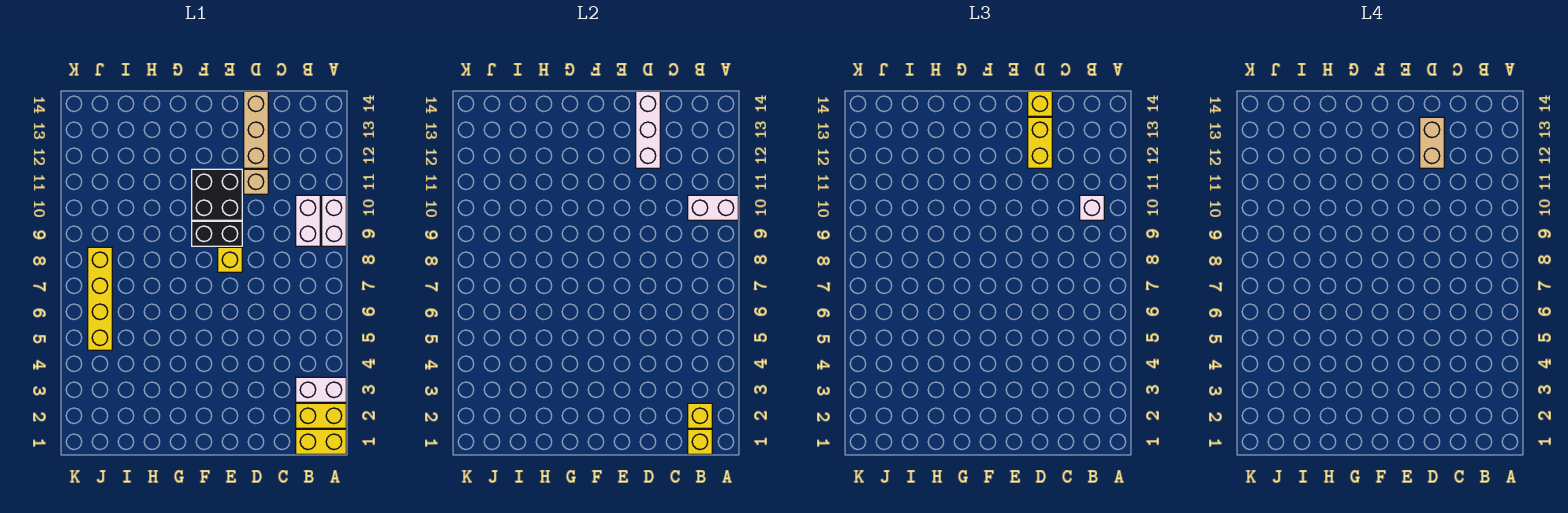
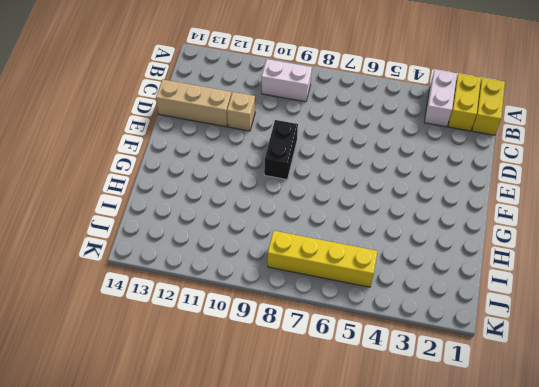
none -> white brick A9:A10 level 1
none -> yellow brick E8 level 1
none -> black brick E10:F11 level 1

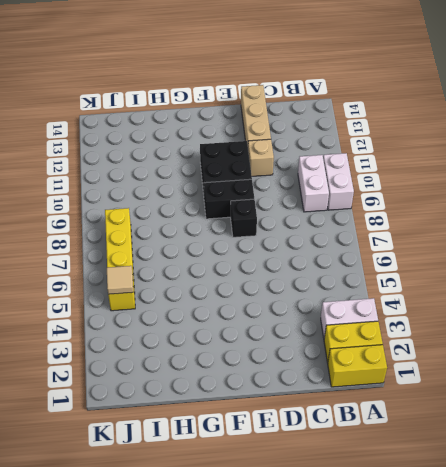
black brick E8 level 1 -> yellow brick E8 level 1
tan tile J5 level 2 -> none
none -> white brick A10:B10 level 2
none -> yellow brick B1 level 2
none -> yellow brick B2 level 2

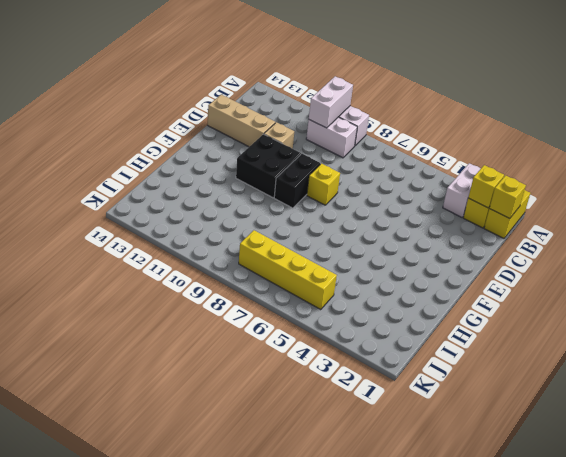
none -> white brick D12:D14 level 2
none -> white brick B10 level 3
none -> yellow brick D12:D13 level 3

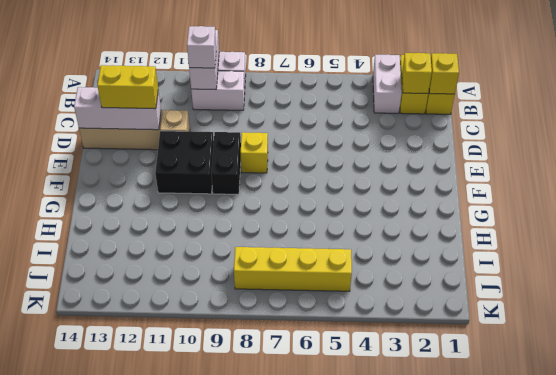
none -> yellow brick D14 level 3
none -> tan brick D12:D13 level 4

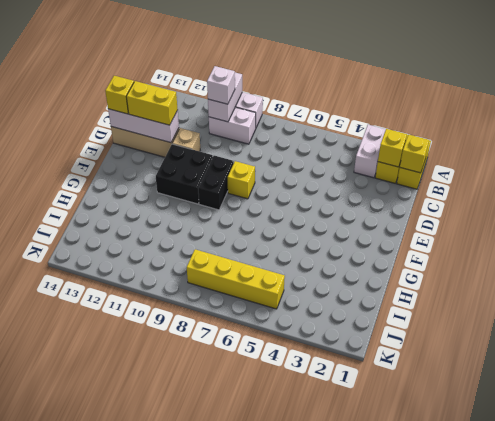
none -> tan brick D12:D13 level 4

